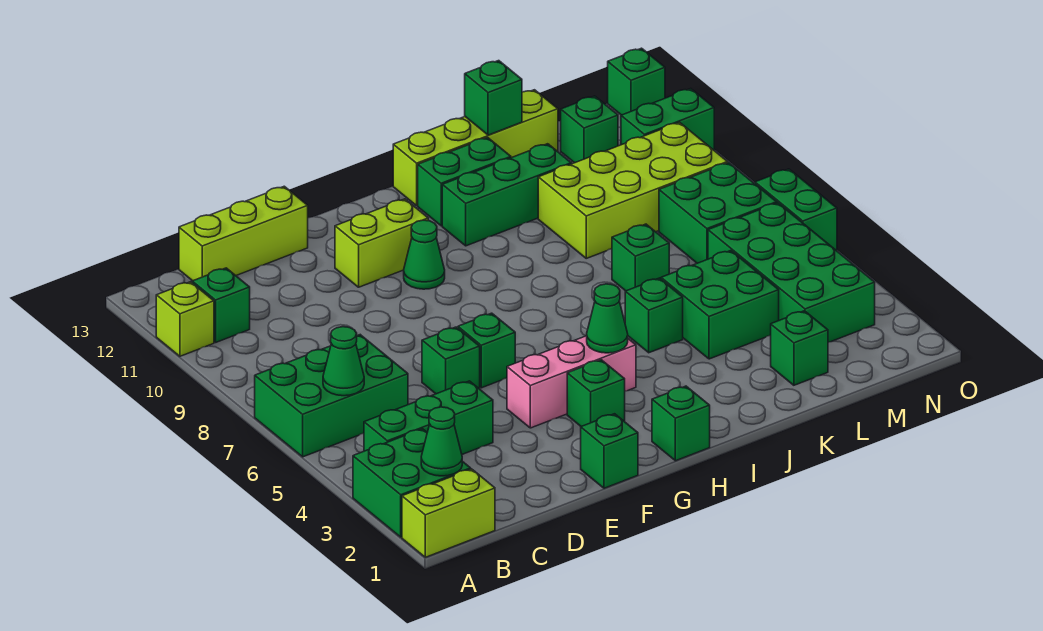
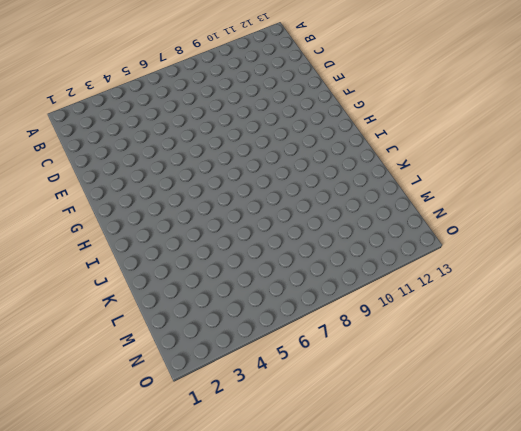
none -> lime brick A1:B1 level 1
none -> green brick A2:B3 level 1
none -> green brick A6:C7 level 1
none -> lime brick A11 level 1

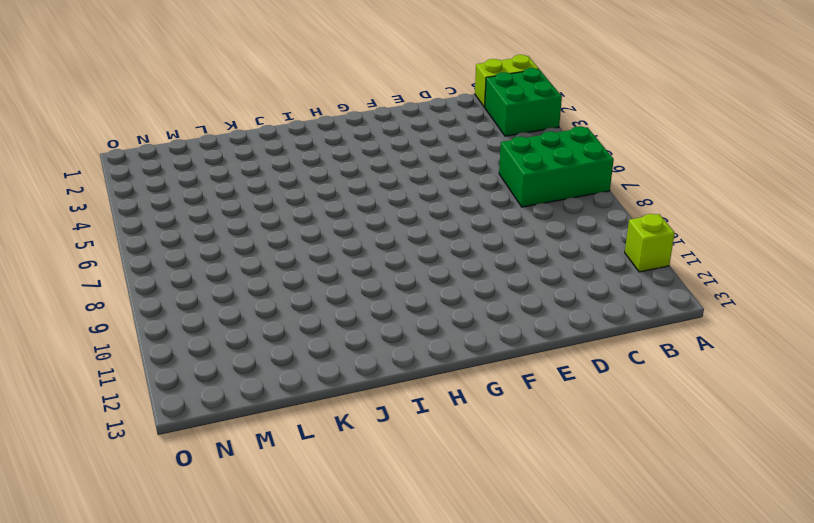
none -> green brick B4:D4 level 1
none -> green brick B11 level 1
none -> lime brick C13:E13 level 1
none -> green brick E6 level 1

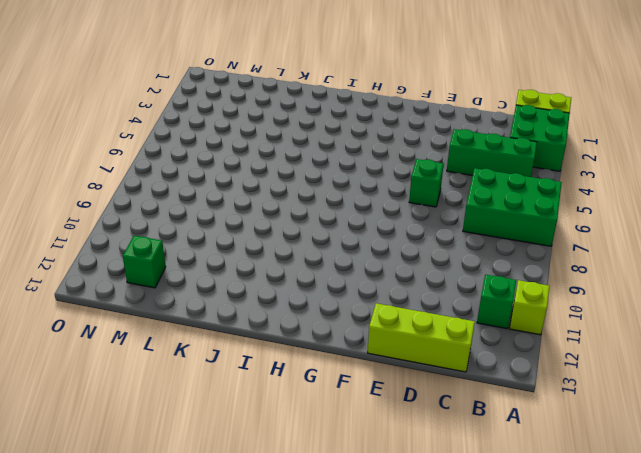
none -> green brick F1 level 1
none -> pink brick F4:H4 level 1
none -> green brick F6 level 1
none -> lime brick F11:G11 level 1

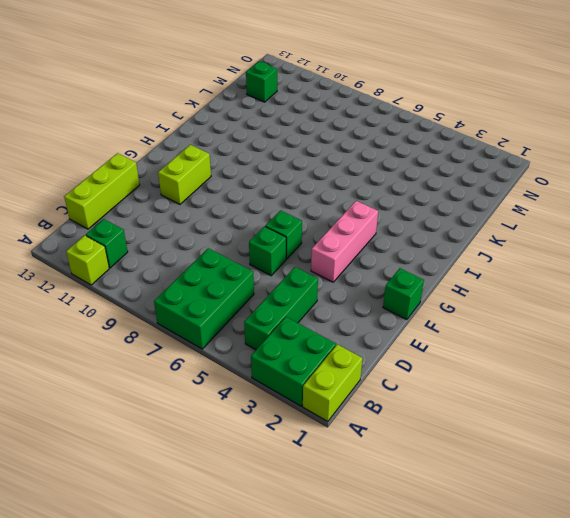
none -> green brick G3 level 1
none -> green cone G10 level 1
none -> green brick H1 level 1
none -> green brick I11:K11 level 1

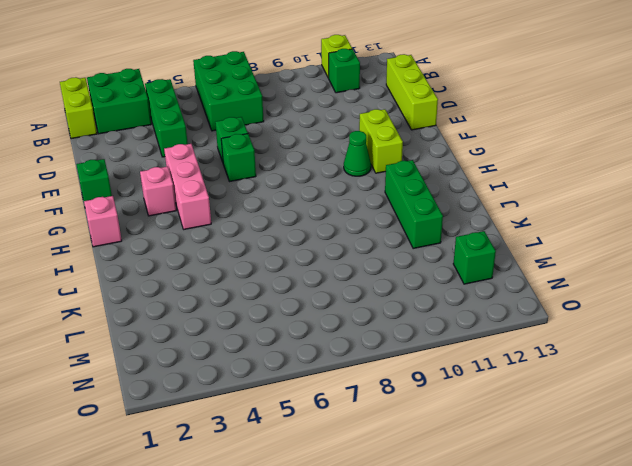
pink brick G3 level 1 -> green brick G3 level 1
pink brick H1 level 1 -> green brick H1 level 1
none -> green brick I12:J12 level 1
none -> lime brick I13:L13 level 1
none -> green brick J5 level 1
none -> green brick K4:L5 level 1

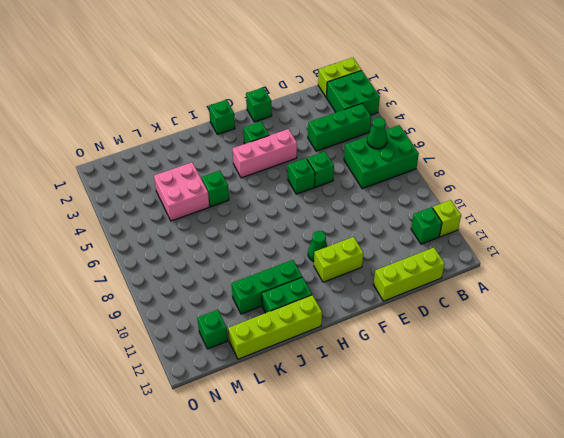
pink brick K4:L5 level 1 -> green brick K4:L5 level 1
none -> green brick K7 level 1
none -> lime brick K9:N10 level 1
none -> green brick L2 level 1
none -> green brick M3:N6 level 1

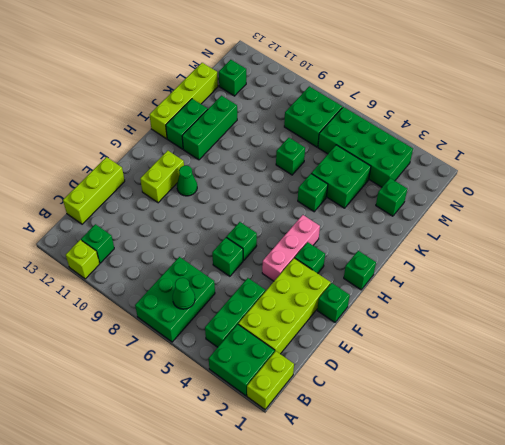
lime brick C2:F3 level 1 -> lime brick K9:N10 level 1
none -> green brick N11:O11 level 1
none -> green brick O6:O7 level 1
none -> green brick O13 level 1
none -> green cone B2 level 2

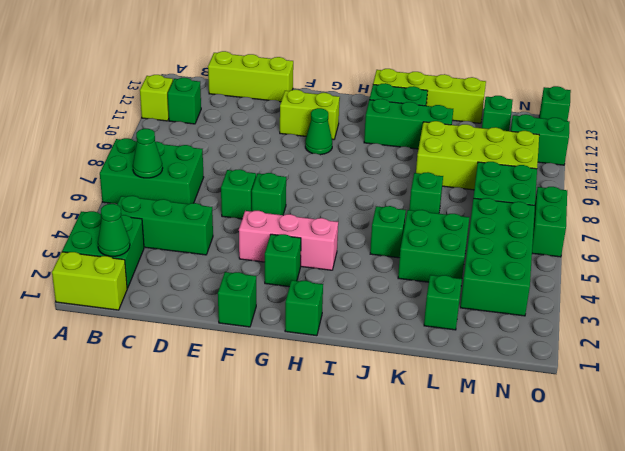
none -> green cone H4 level 2
none -> green brick K13 level 2

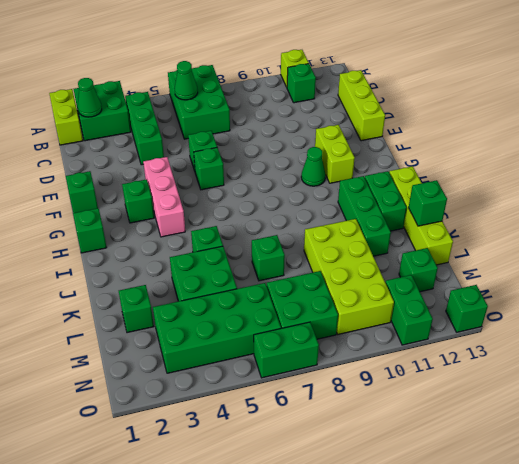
none -> green cone H4 level 2

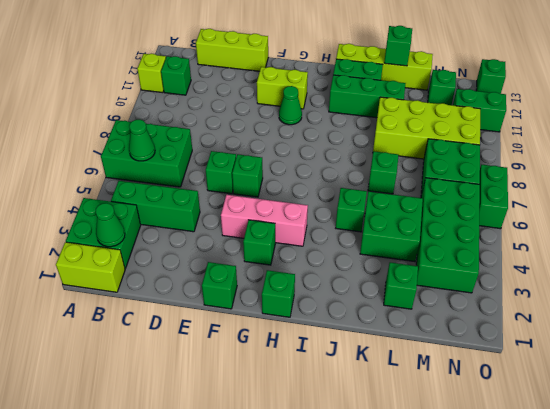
none -> green cone H4 level 2

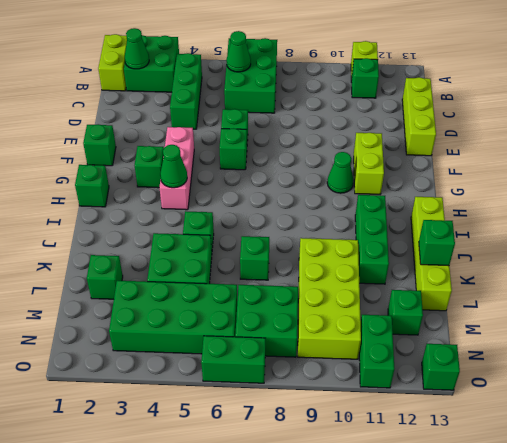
none -> green brick I12:J12 level 1

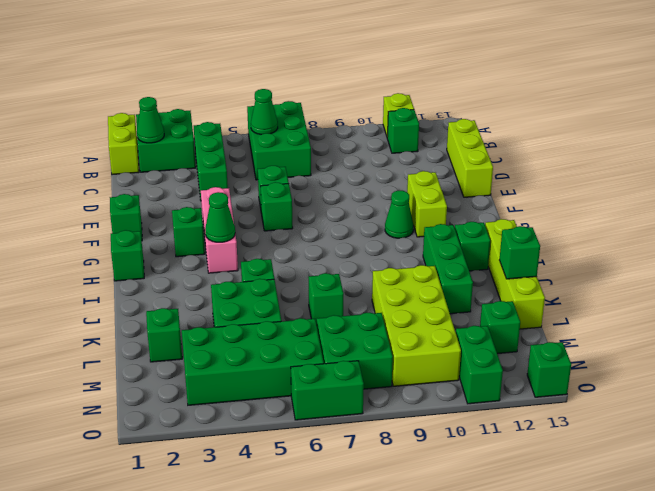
green brick I12 level 1 -> green brick I12:J12 level 1

